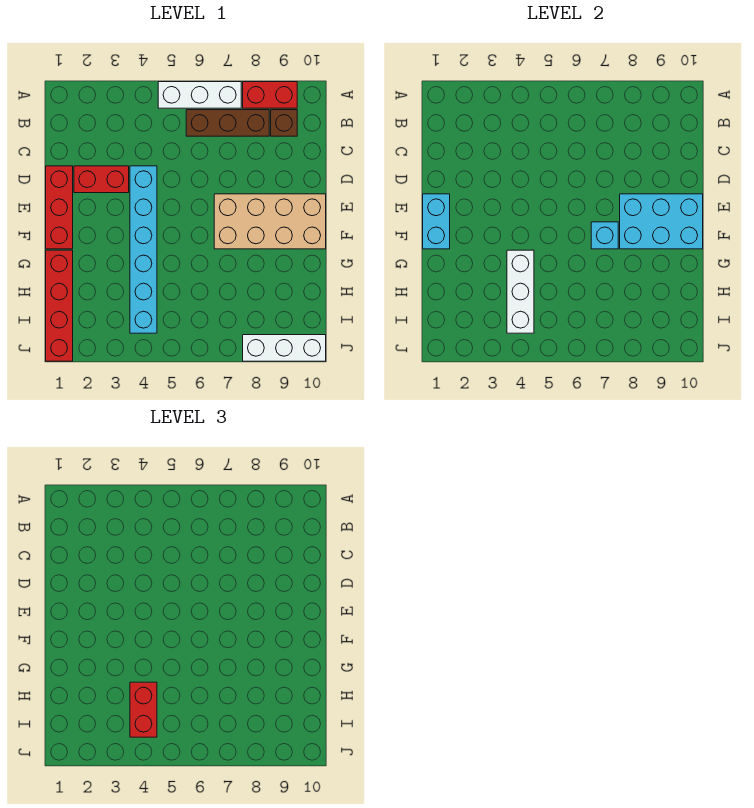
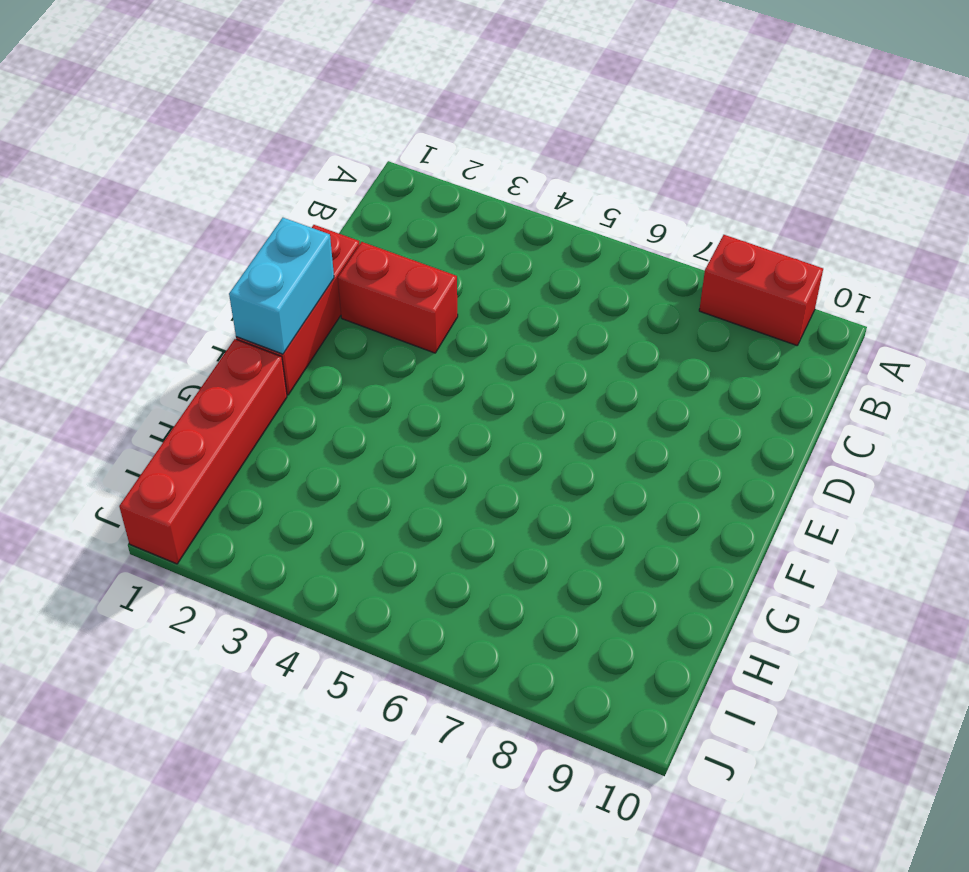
none -> white brick A5:A7 level 1
none -> brown brick B6:B8 level 1
none -> brown brick B9 level 1

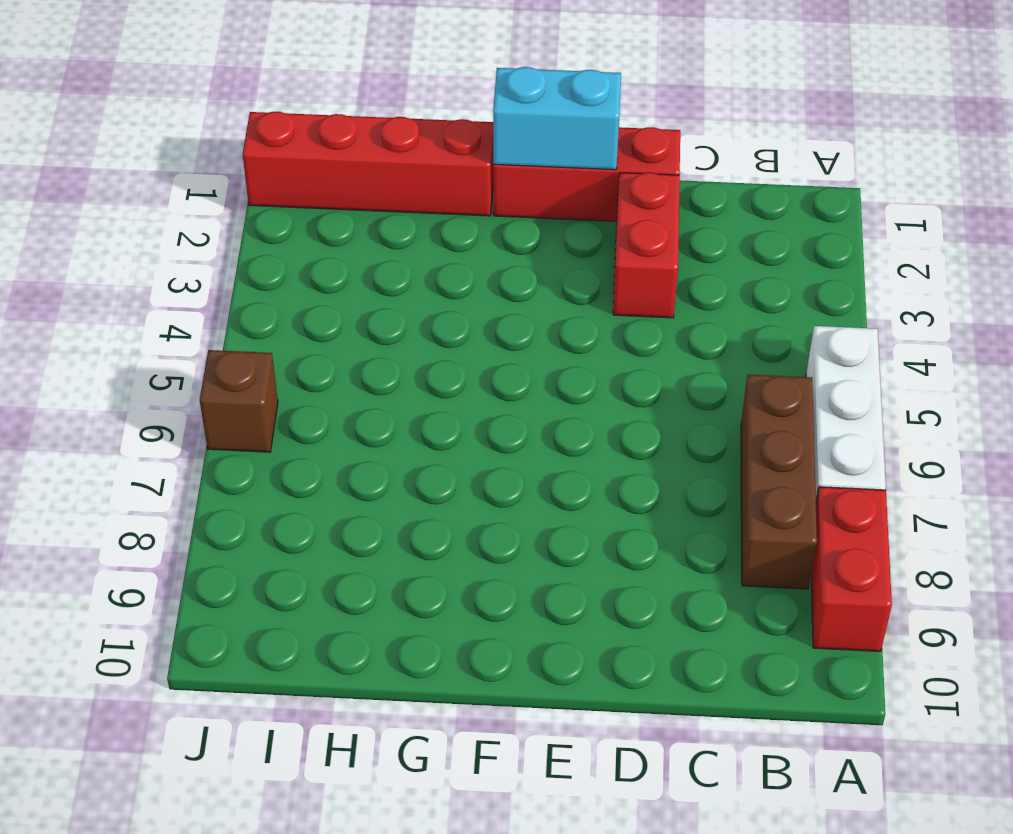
brown brick J6 level 1 -> brown brick B9 level 1
none -> cyan brick D4:I4 level 1
none -> tan brick E7:F10 level 1
none -> white brick J8:J10 level 1

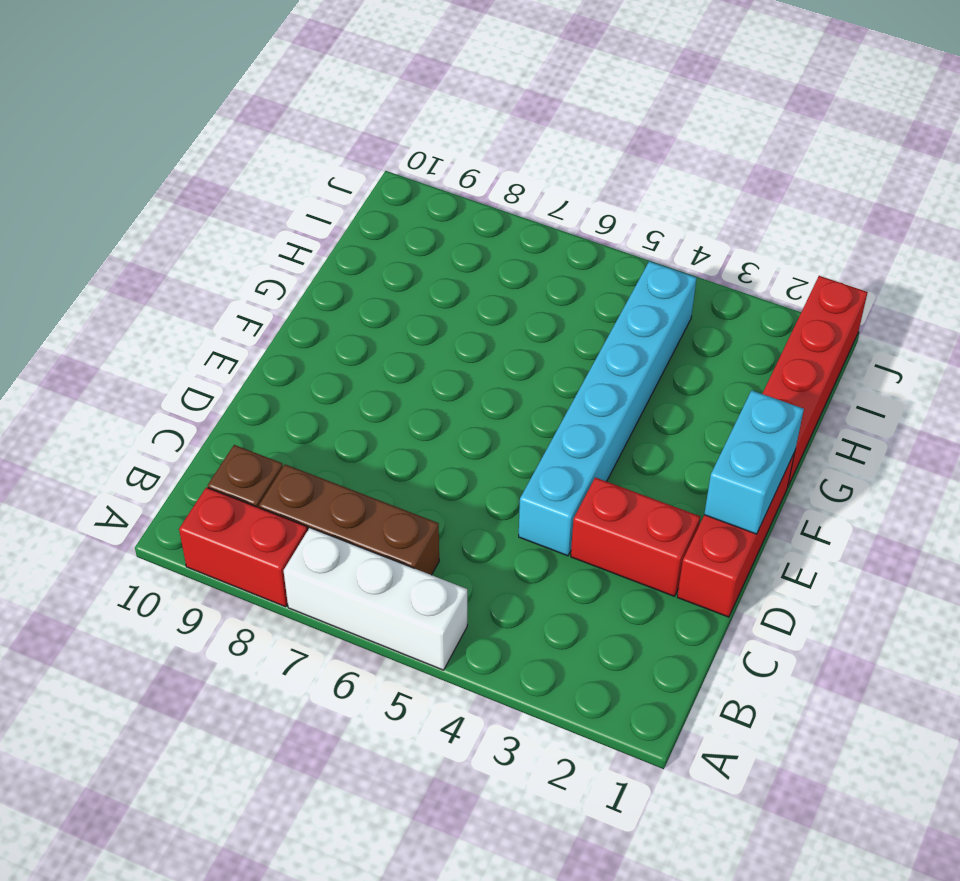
none -> tan brick E7:F10 level 1
none -> white brick J8:J10 level 1
none -> cyan brick E8:F10 level 2

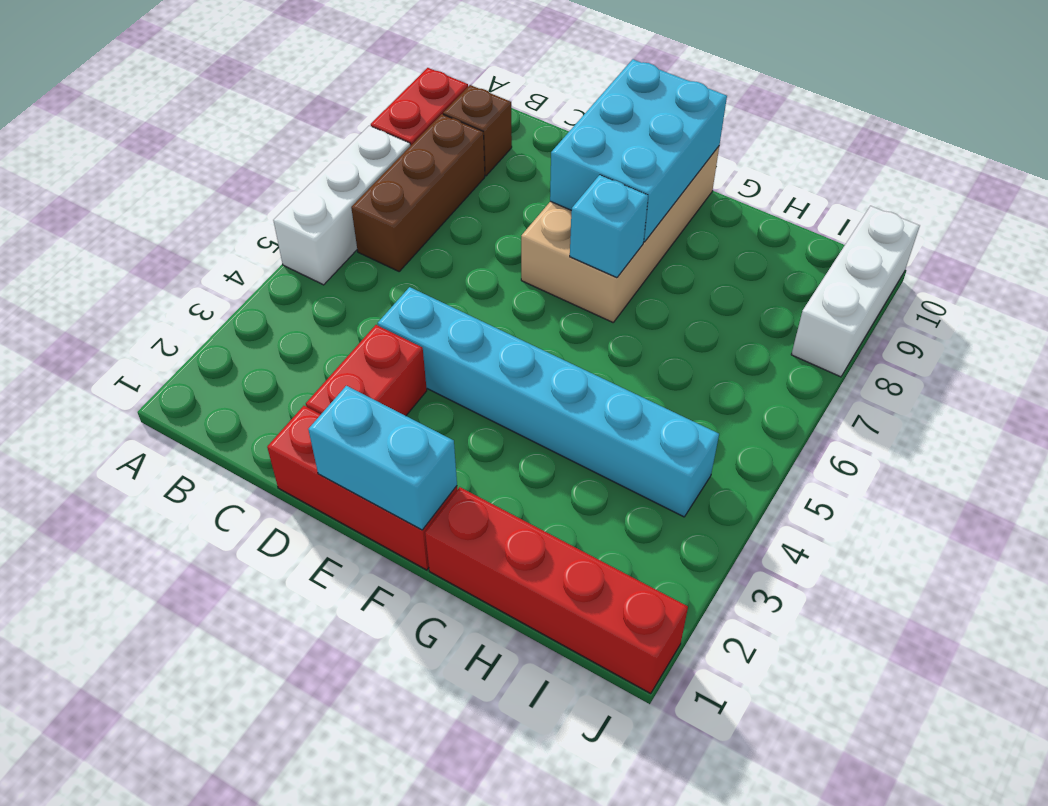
none -> white brick G4:I4 level 2
none -> red brick H4:I4 level 3

